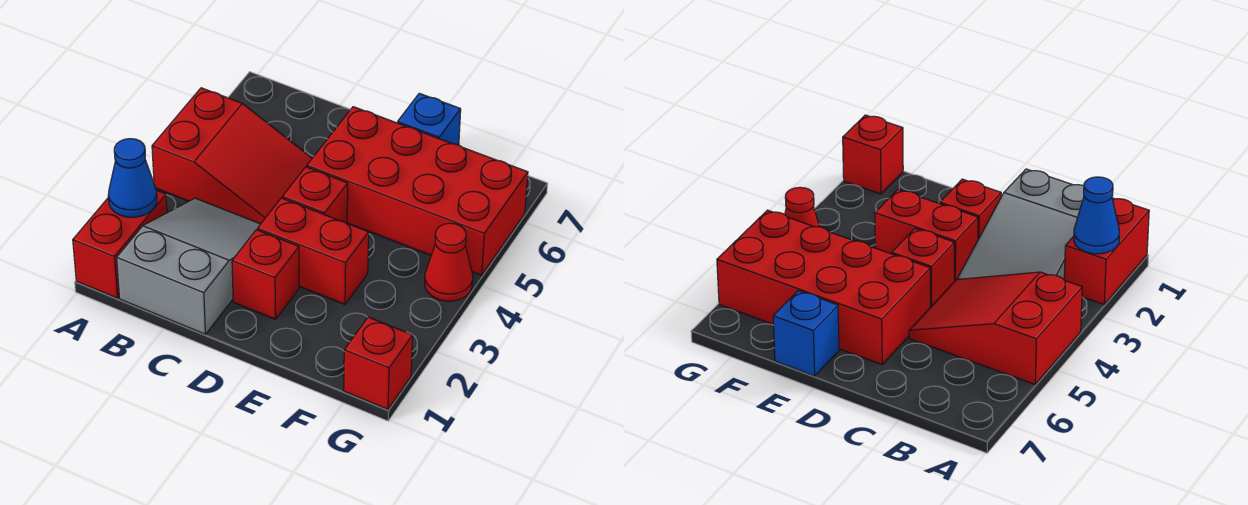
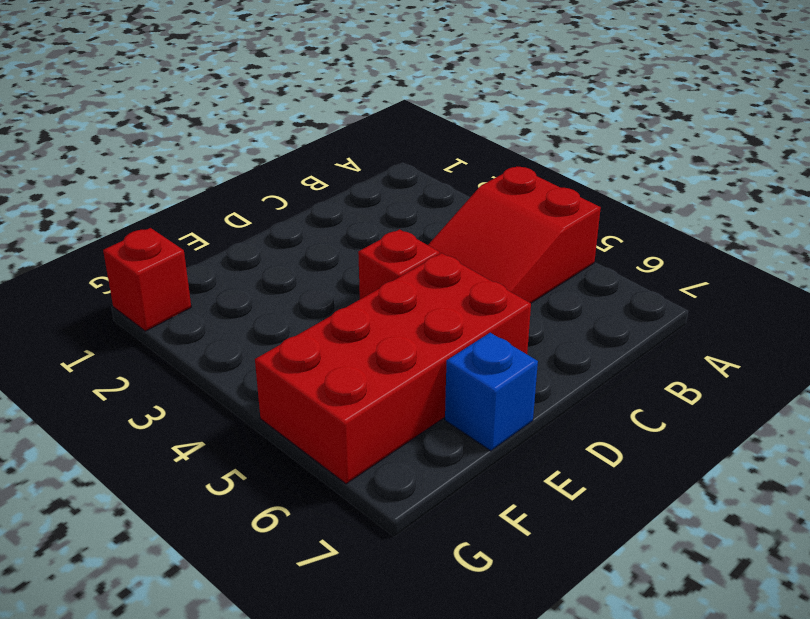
none -> red brick A1:A2 level 1
none -> grey slope B1:C3 level 1 top 1

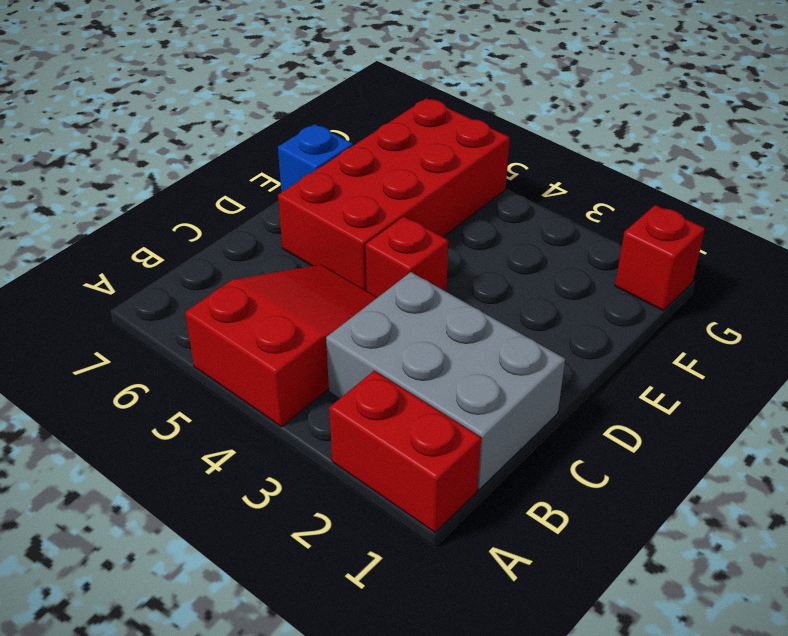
grey brick B1:C3 level 1 -> grey slope B1:C3 level 1 top 1
none -> red brick D2 level 1
none -> red brick D3:E3 level 1

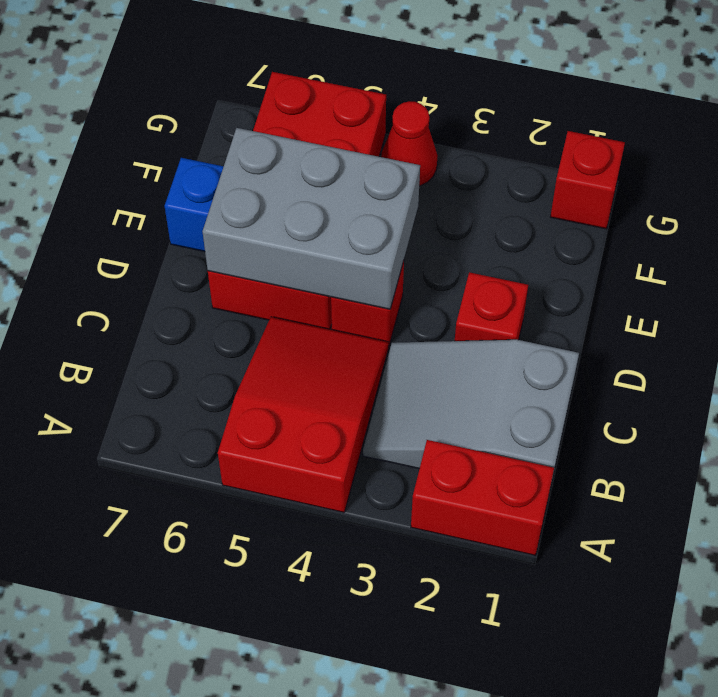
grey brick D4:E6 level 2 -> none
none -> red brick D3:E3 level 1
none -> blue cone A2 level 2

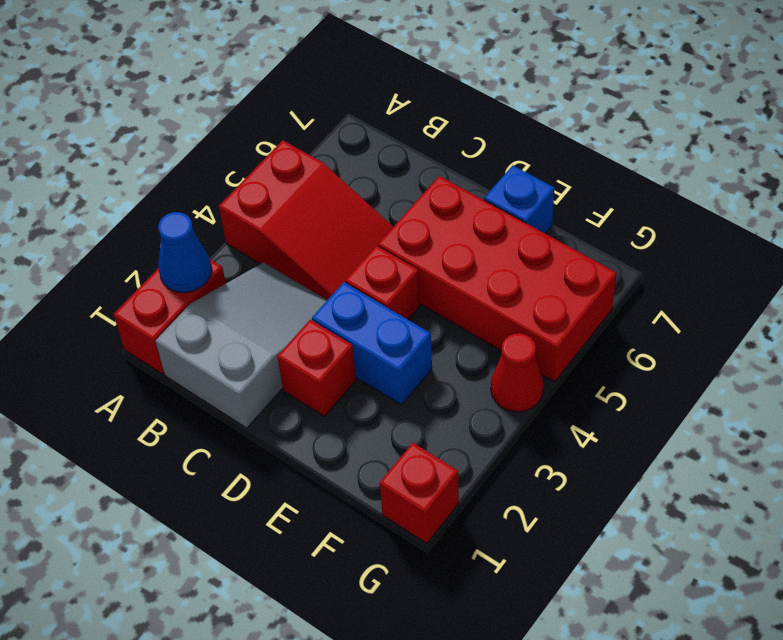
blue brick D3:E3 level 1 -> red brick D3:E3 level 1

